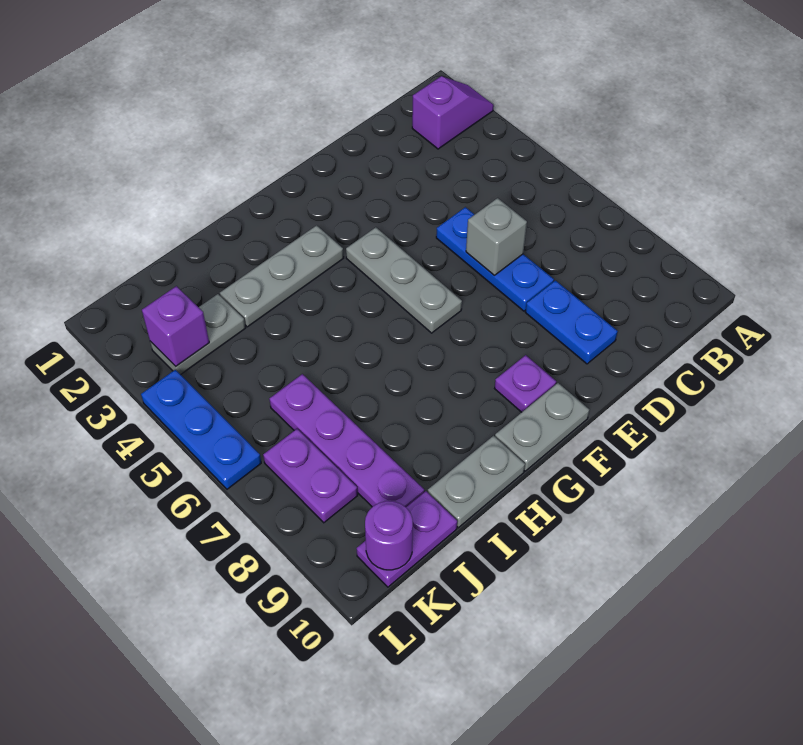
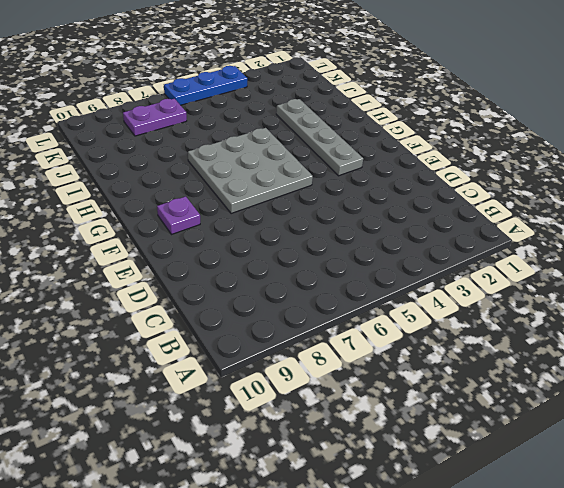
grey plate F3:I3 level 1 -> grey plate G3:I3 level 1
grey plate F5:H7 level 1 -> grey plate F4:F6 level 1
none -> purple slope A2:B2 level 1 top B
none -> blue plate D5:D7 level 1
none -> blue plate D8:D9 level 1

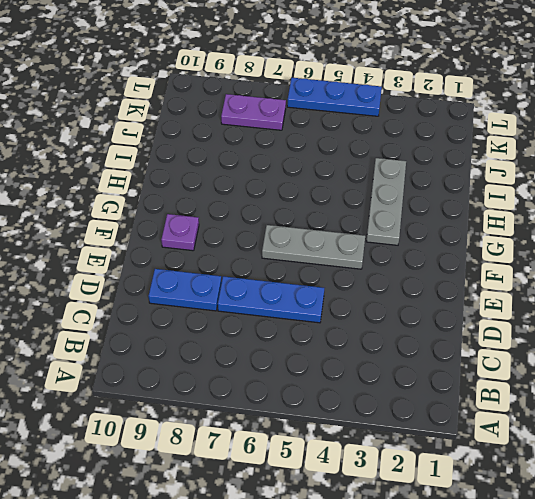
none -> purple slope A2:B2 level 1 top B
none -> grey plate F10:G10 level 1
none -> grey plate H10:I10 level 1

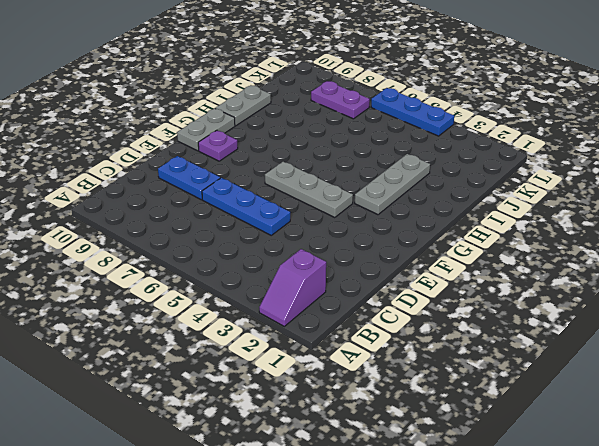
none -> grey plate J3:K3 level 1
none -> purple plate J6:J9 level 1
none -> purple plate J10:K10 level 1

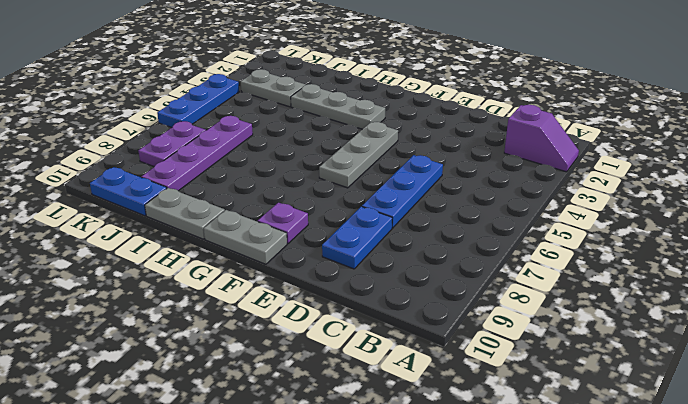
blue plate J10:K10 level 1 -> purple plate J10:K10 level 1
none -> grey brick D6 level 2
none -> purple brick K3 level 2
none -> purple round brick K10 level 2

